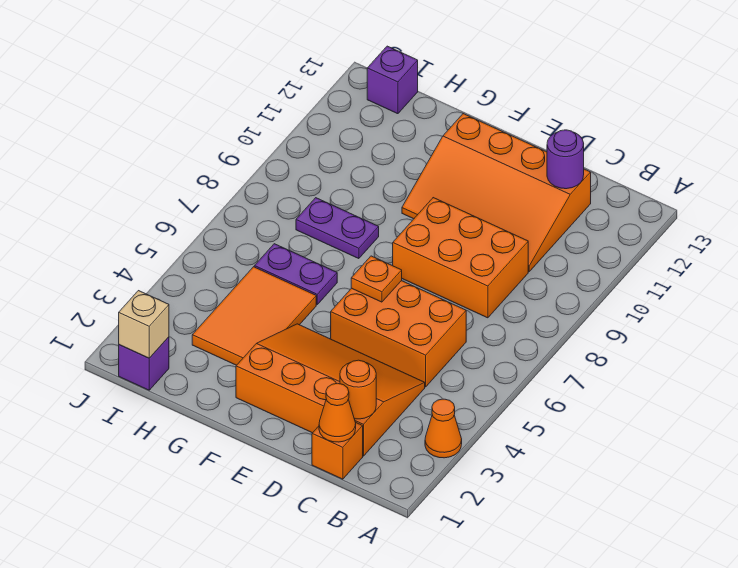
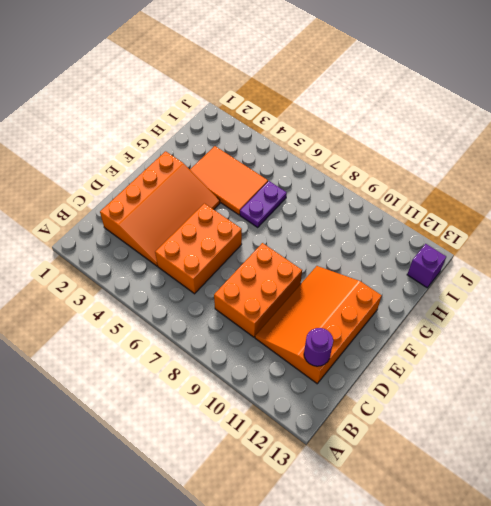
none -> orange cone A3 level 1
none -> orange brick C1 level 1
none -> purple plate G8:H8 level 1

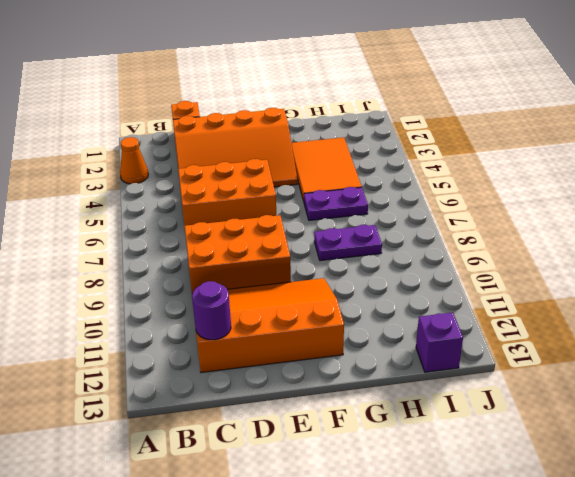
none -> purple brick I1 level 1
none -> orange cone C1 level 2
none -> orange round brick C2 level 2

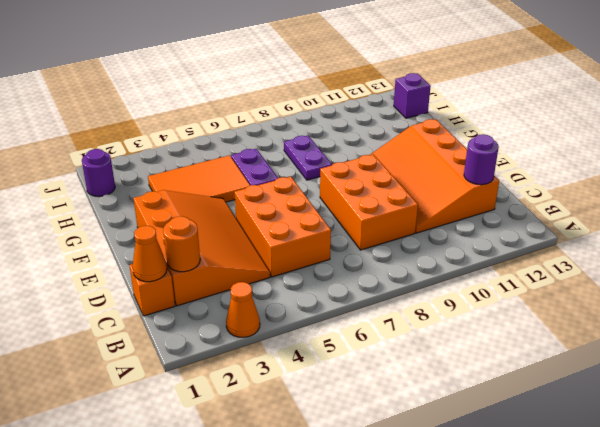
purple round brick I1 level 1 -> purple brick I1 level 1
none -> orange plate E6 level 2
none -> tan brick I1 level 2

